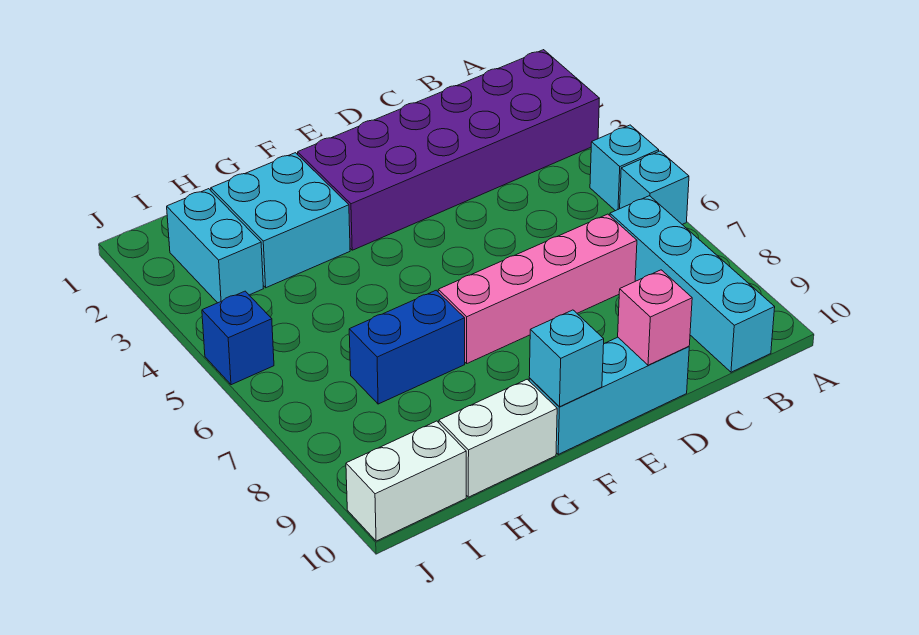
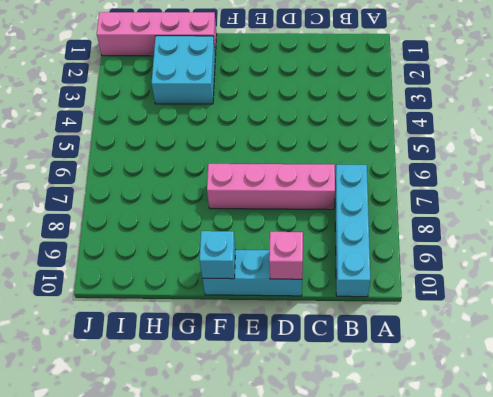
pink brick G1:J1 level 1 -> none
none -> purple brick A2:F3 level 1
none -> cyan brick A5 level 1
none -> cyan brick A6 level 1

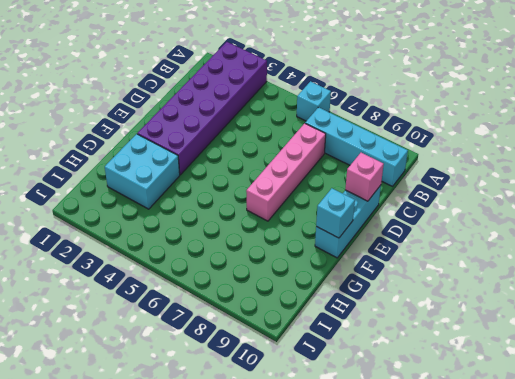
none -> cyan brick A5 level 1
none -> blue brick G7:H7 level 1
none -> white brick G10:H10 level 1

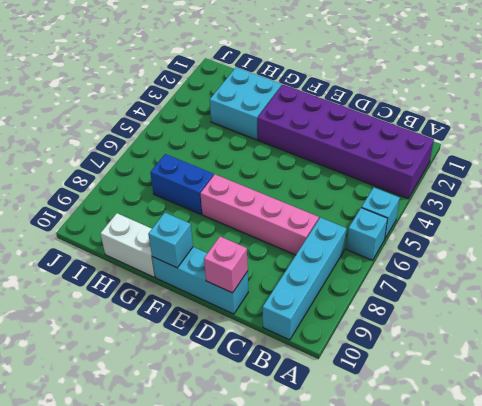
none -> cyan brick I2:I3 level 1
none -> white brick I10:J10 level 1
none -> blue brick J5 level 1

